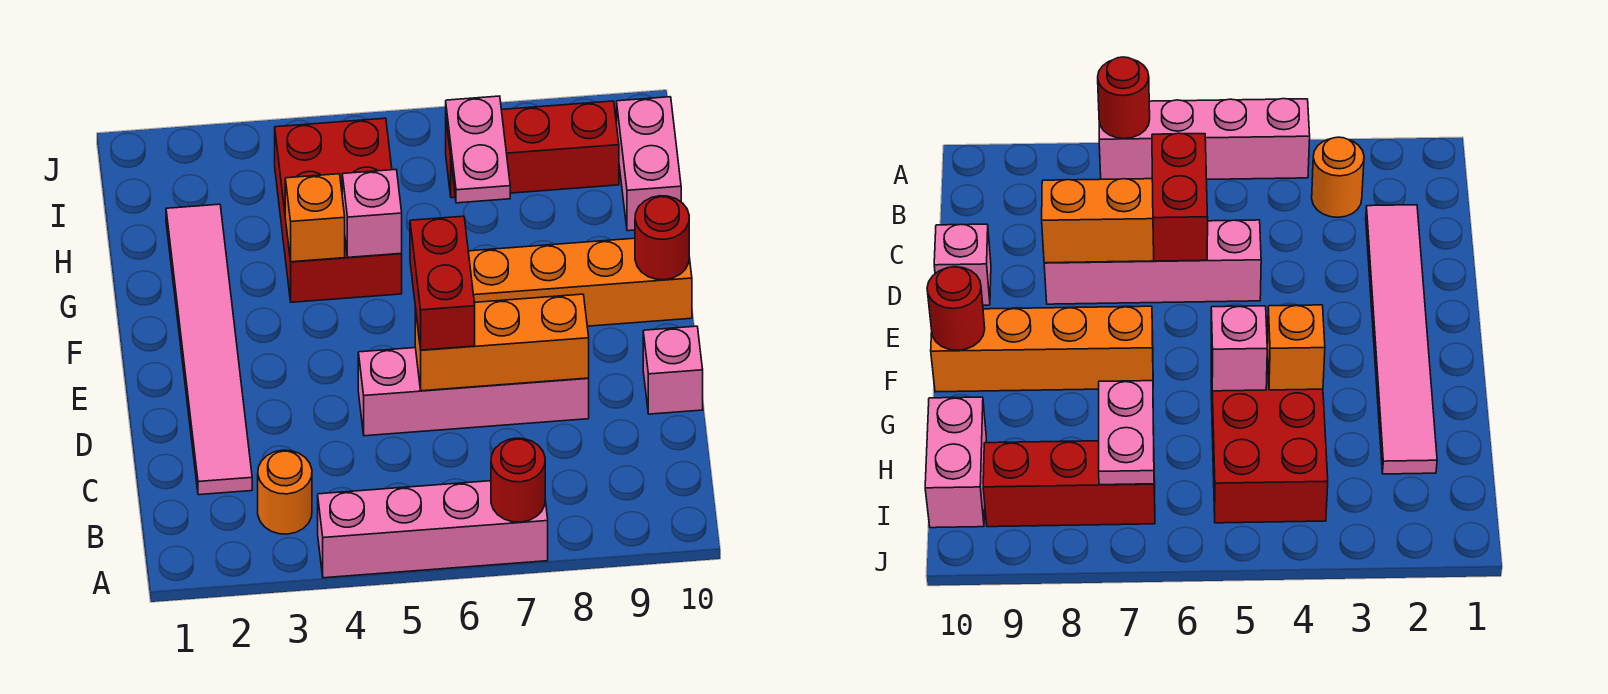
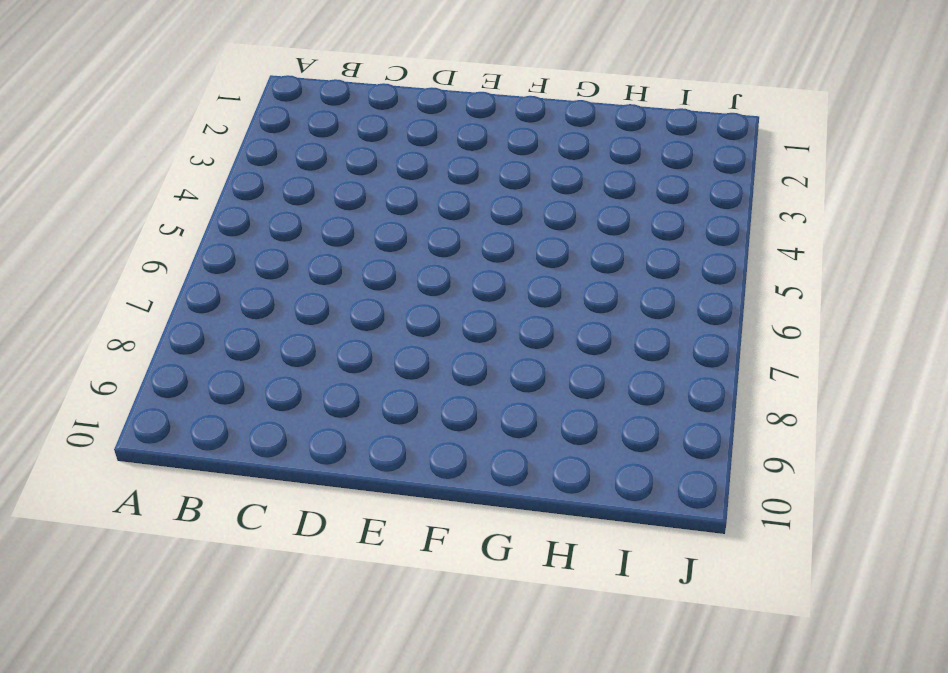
none -> pink brick A4:A7 level 1
none -> orange round brick B3 level 1
none -> pink tile C2:H2 level 1

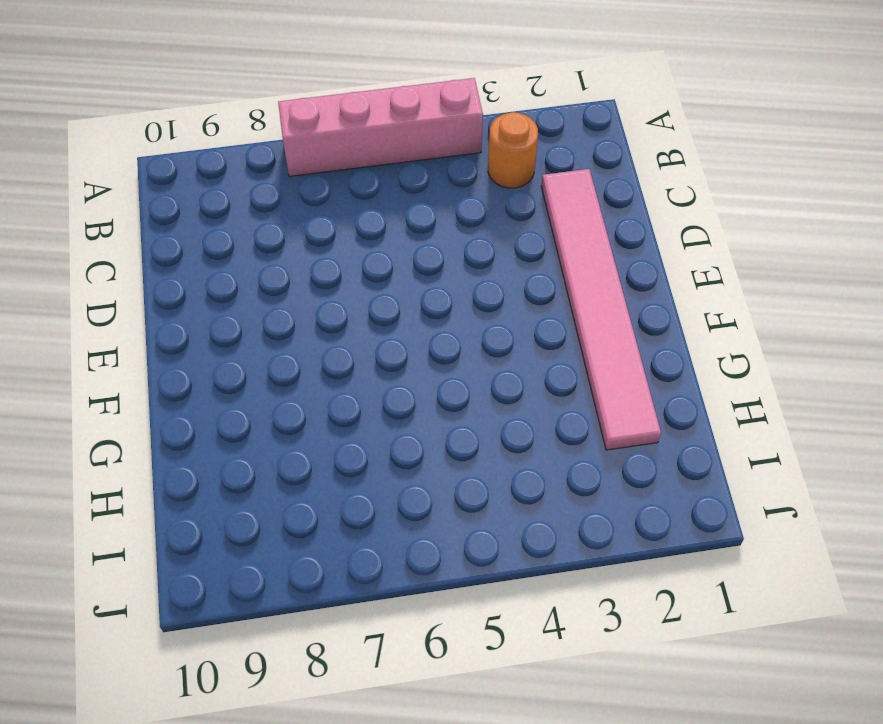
none -> pink brick D5:D8 level 1
none -> pink brick D10 level 1
none -> orange brick F7:F10 level 1

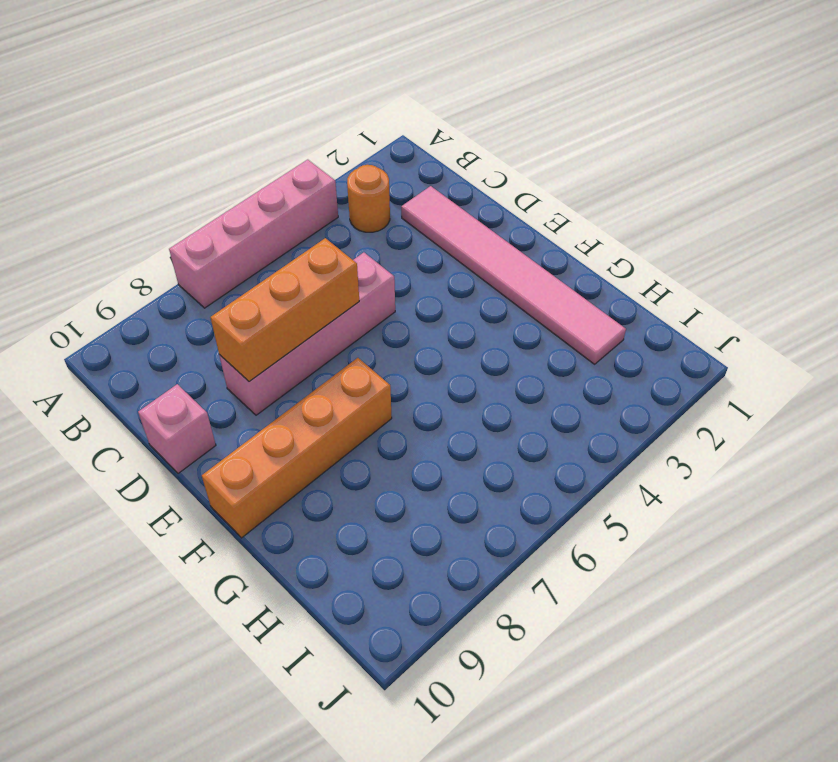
none -> red brick G4:I5 level 1
none -> pink brick H10:I10 level 1
none -> red brick I7:I9 level 1

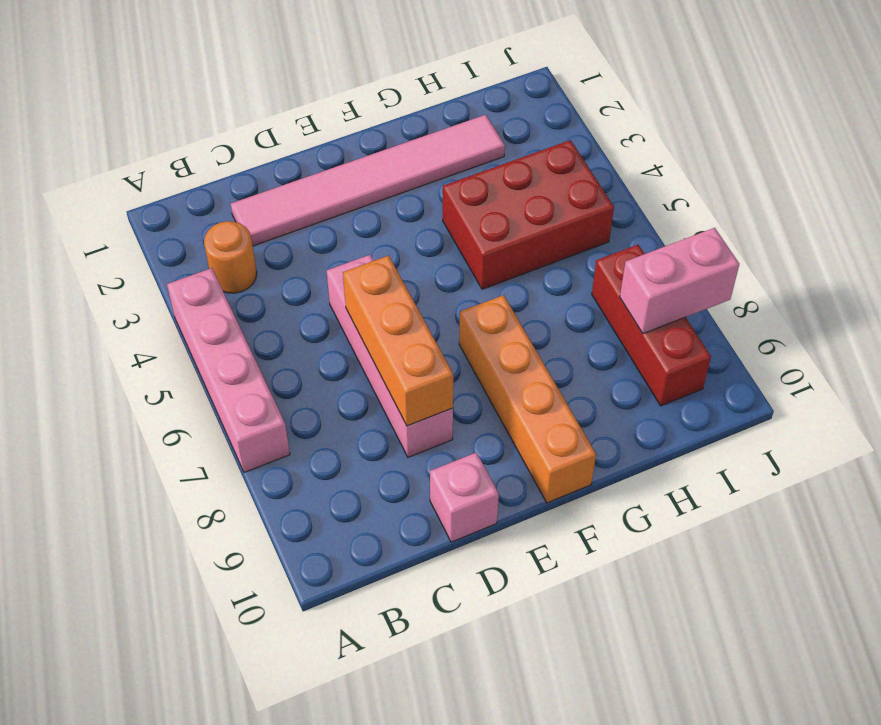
pink brick I8:J8 level 2 -> pink brick H10:I10 level 1
none -> red round brick A7 level 2
none -> red round brick F10 level 2
none -> orange brick G4 level 2

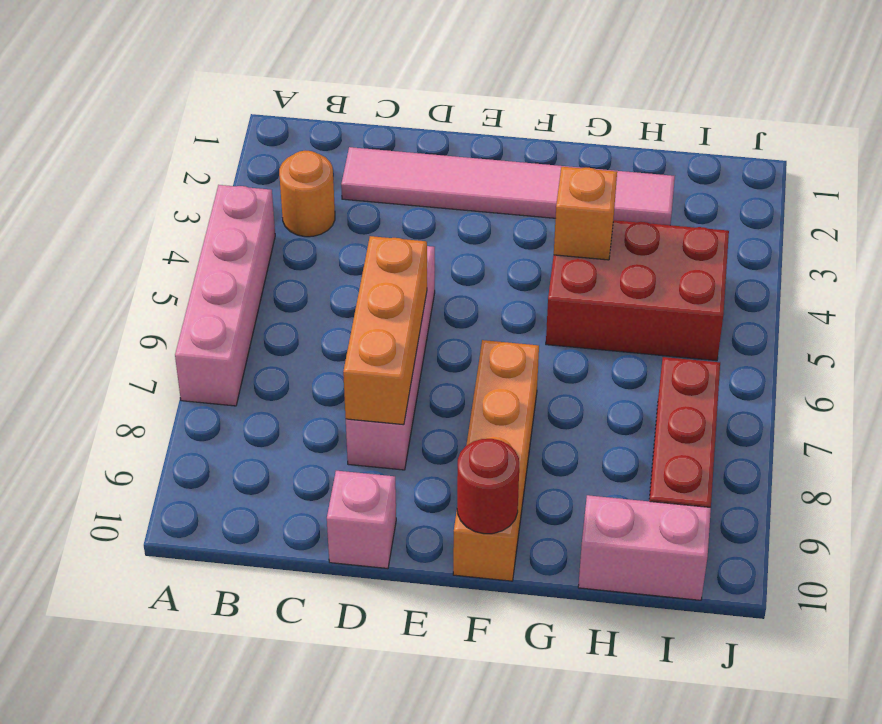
none -> red round brick A7 level 2
none -> pink brick G5 level 2
none -> pink plate H7:I7 level 2

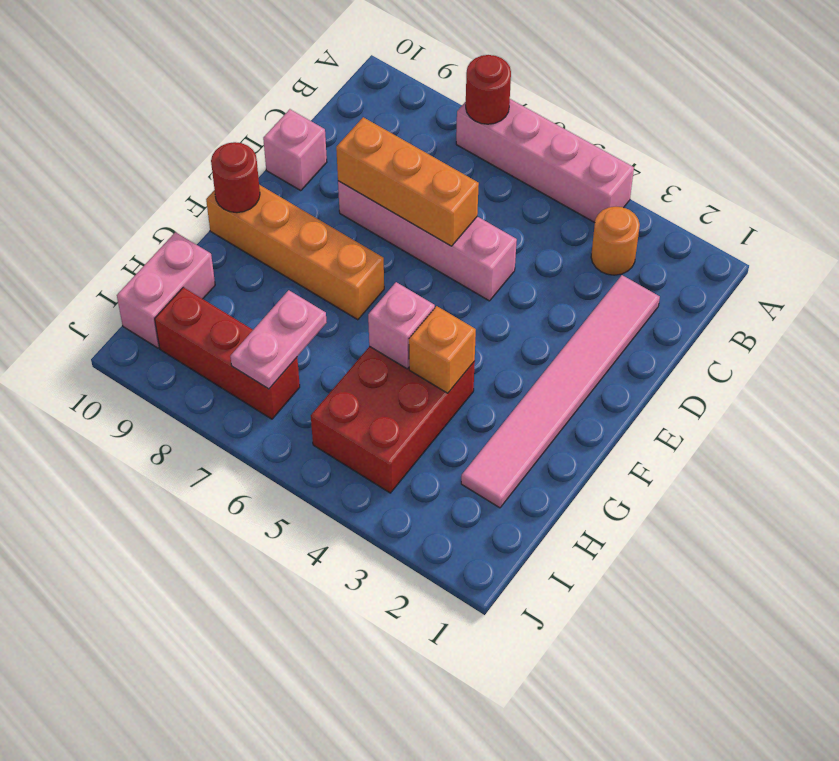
none -> red brick D6:E6 level 3

